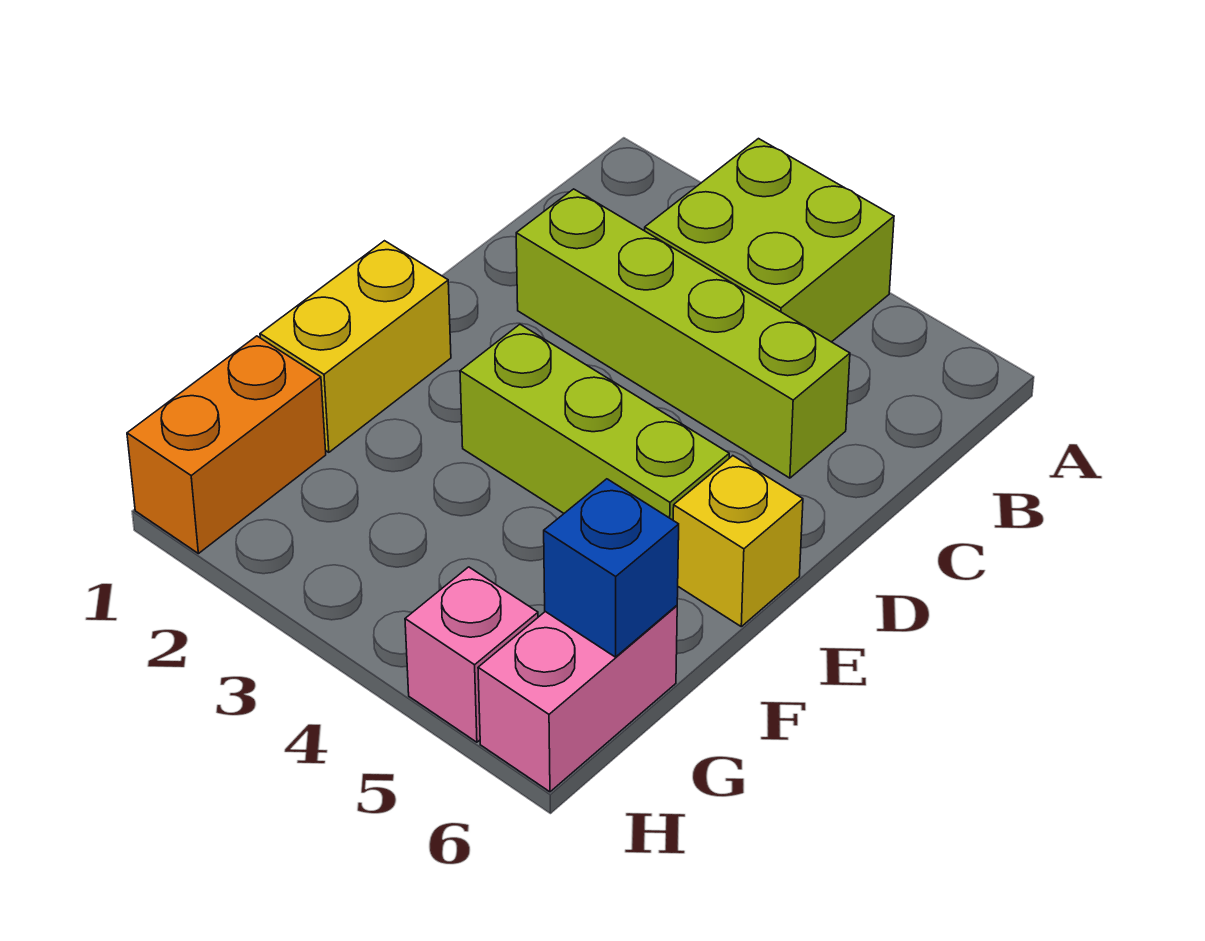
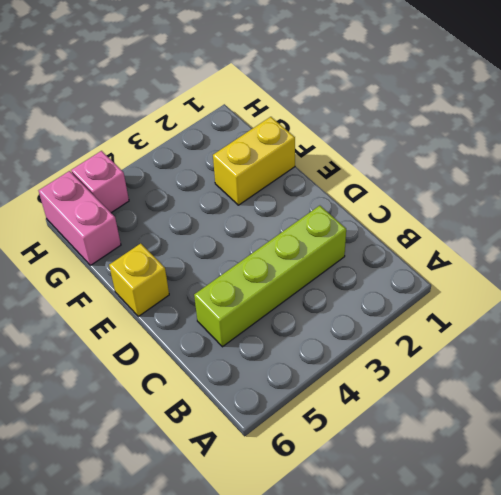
yellow brick F1:F2 level 1 -> yellow brick E1:F1 level 1
none -> lime brick A3:B4 level 1
none -> lime brick E3:E5 level 1

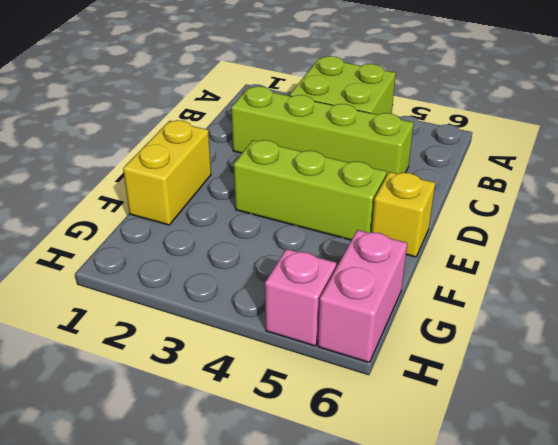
none -> orange brick G1:H1 level 1
none -> blue brick G6 level 2

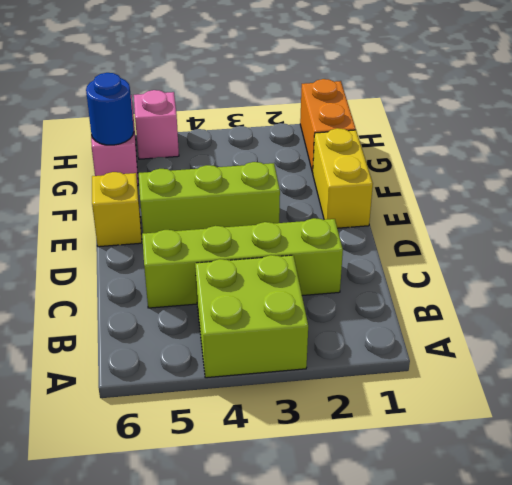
blue round brick G6 level 2 -> blue brick G6 level 2

